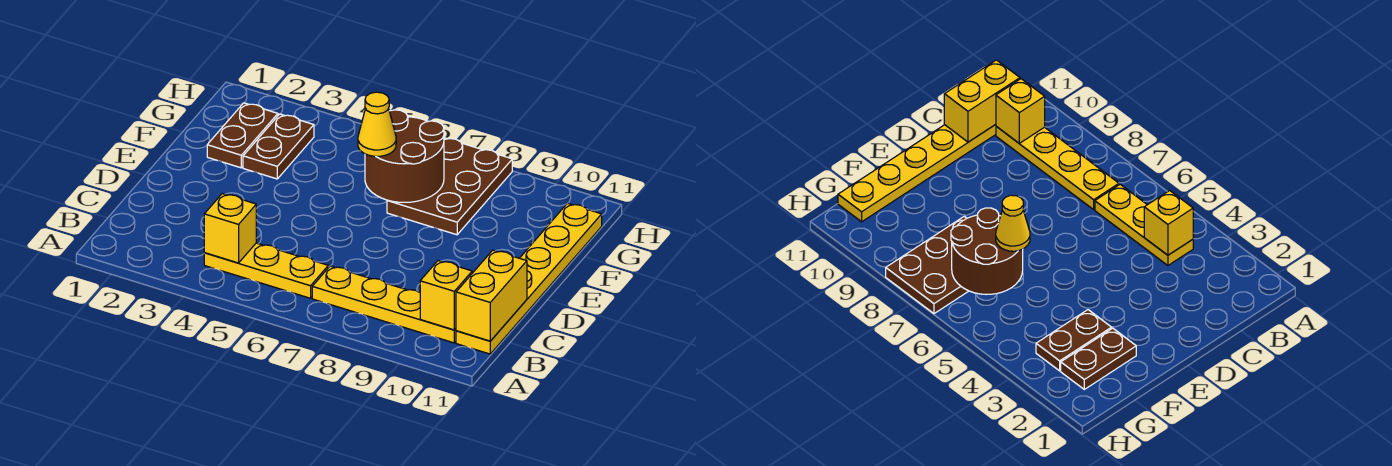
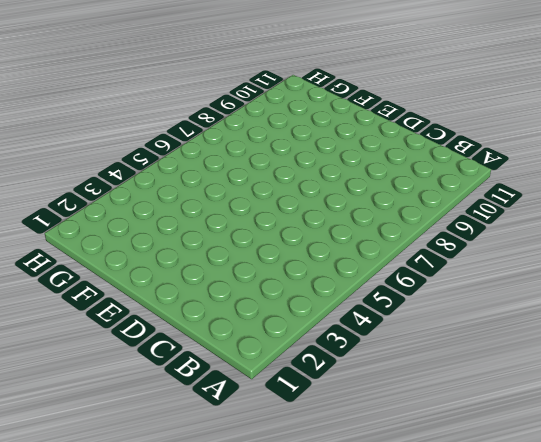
none -> yellow plate B4:B6 level 1
none -> yellow plate B7:B10 level 1

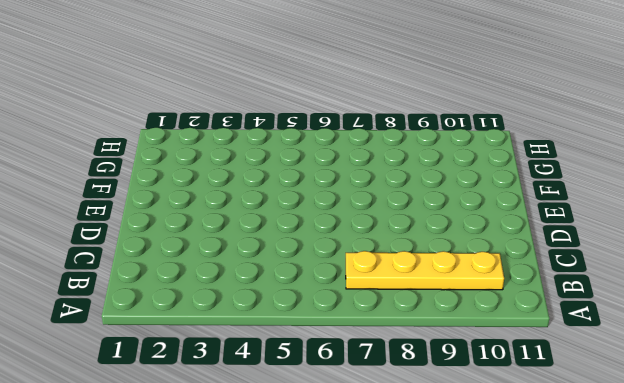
none -> yellow plate B4:B6 level 1
none -> yellow plate B11:G11 level 1

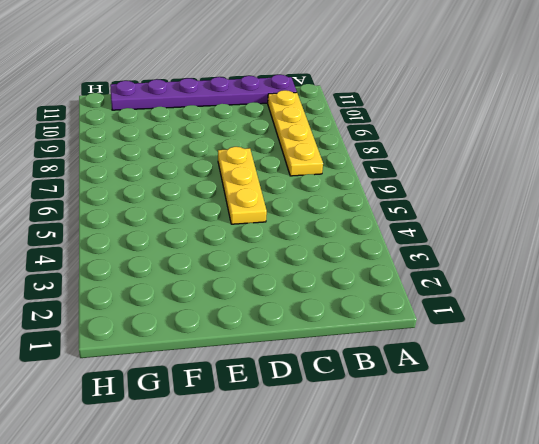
purple plate B11:G11 level 1 -> yellow plate B11:G11 level 1
yellow plate D5:D7 level 1 -> yellow plate B4:B6 level 1
none -> brown plate F2:G2 level 1
none -> brown plate F3:G3 level 1

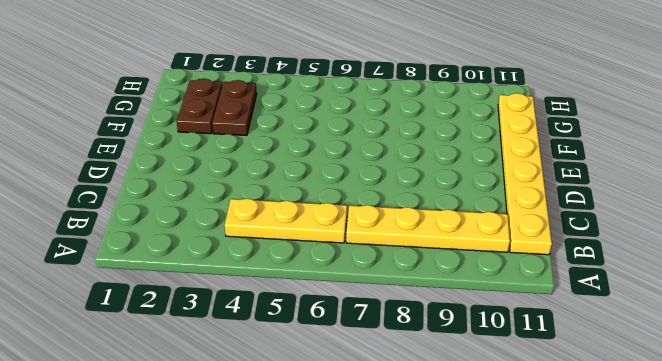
none -> brown plate F7:H8 level 1
none -> yellow brick B4 level 2

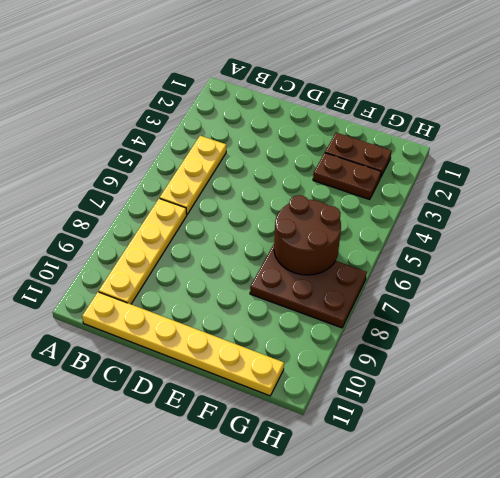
none -> yellow brick B4 level 2
none -> yellow brick B10 level 2

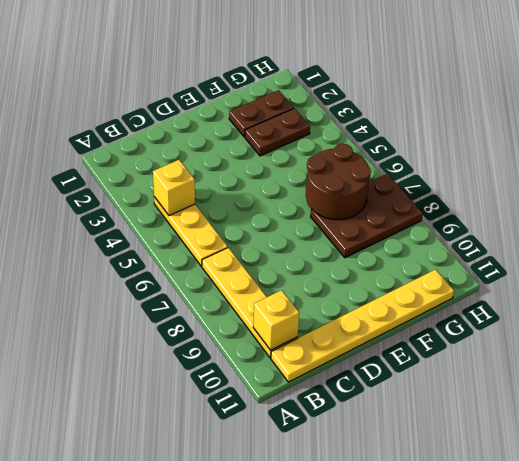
none -> yellow brick B11:C11 level 2
none -> yellow cone F6 level 3

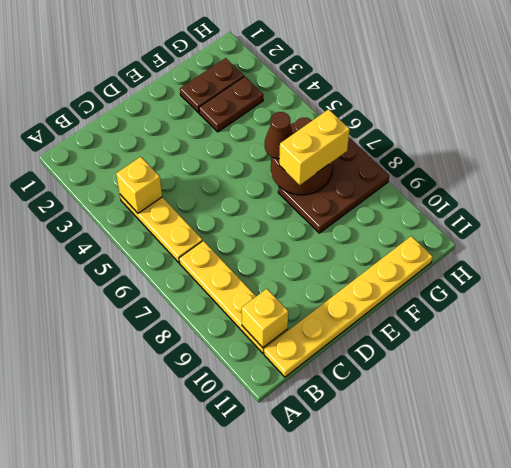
brown cone F6 level 3 -> yellow cone F6 level 3
yellow brick F7:G7 level 3 -> yellow brick B11:C11 level 2

